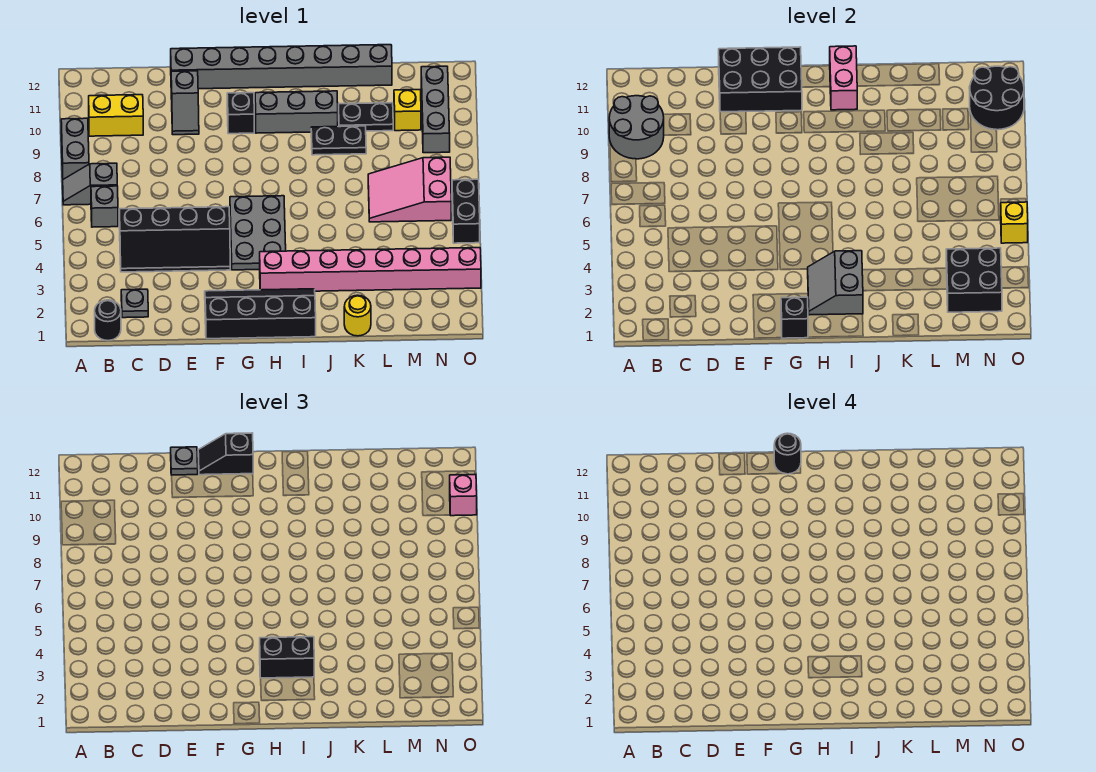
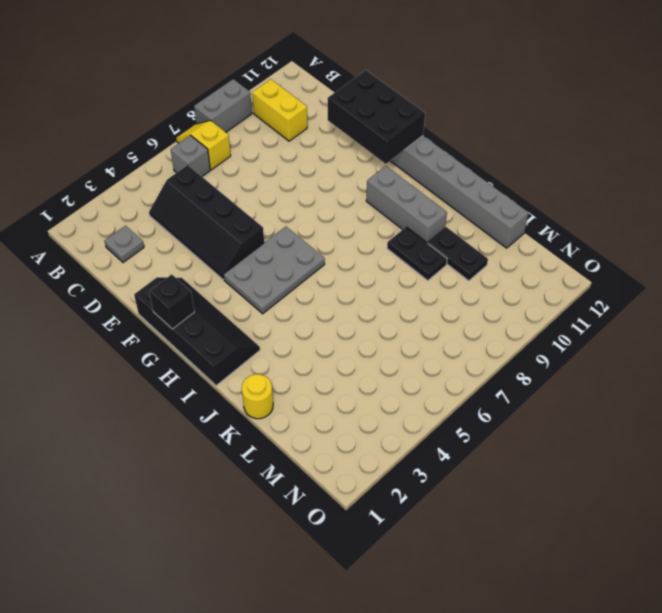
yellow slope A7:B7 level 1 top B -> grey slope A7:B7 level 1 top B
none -> black round brick B1 level 1
none -> grey slope E10:E11 level 1 top 11
none -> black brick G10 level 1
none -> pink brick H3:O3 level 1

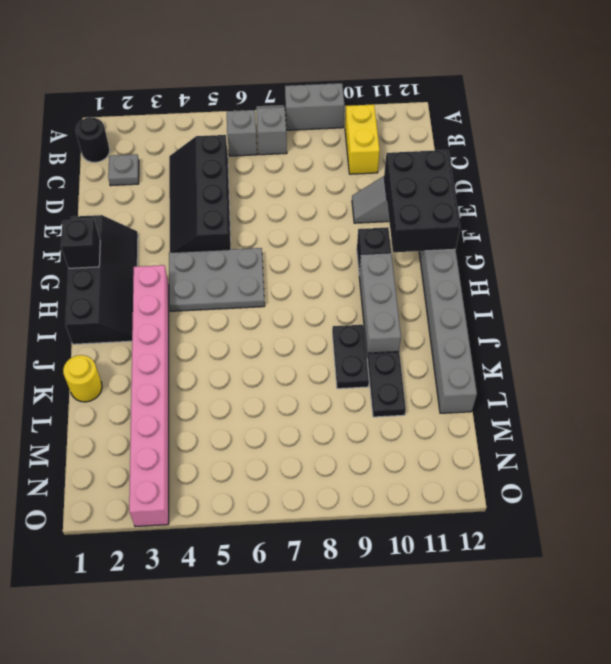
none -> pink slope L6:N7 level 1 top N
none -> yellow brick M10 level 1
none -> grey brick N9:N11 level 1
none -> black brick O5:O6 level 1

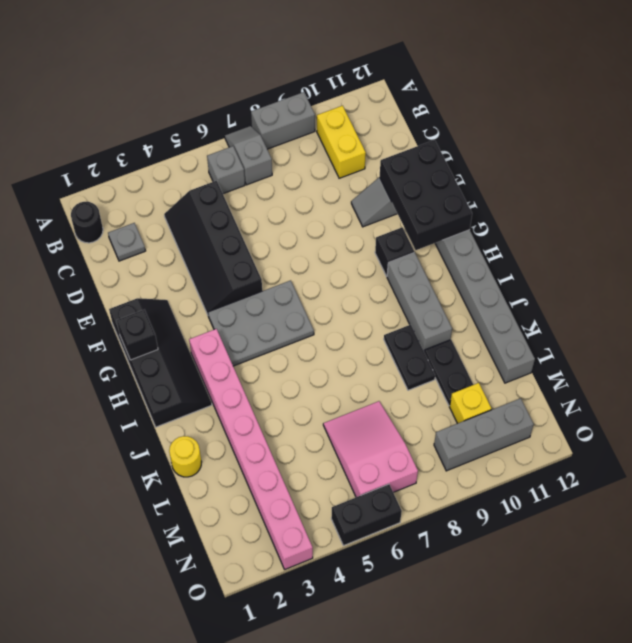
none -> grey round brick A9:B10 level 2
none -> grey slope H2:I3 level 2 top I
none -> pink brick I11:I12 level 2
none -> black brick M2:N3 level 2

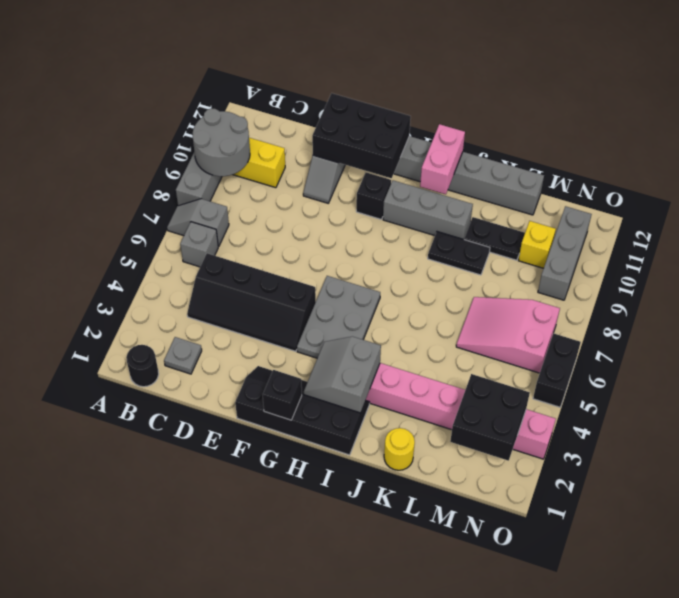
none -> black round brick N10:O11 level 2
none -> yellow brick O5 level 2
none -> grey plate E12 level 3
none -> black slope F12:G12 level 3 top G

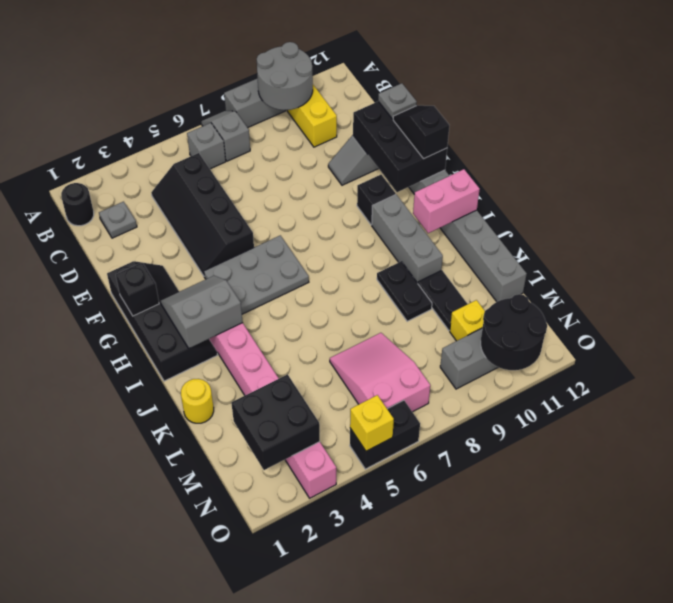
none -> black brick H3:I3 level 3
none -> pink brick O10 level 3
none -> black round brick G12 level 4

